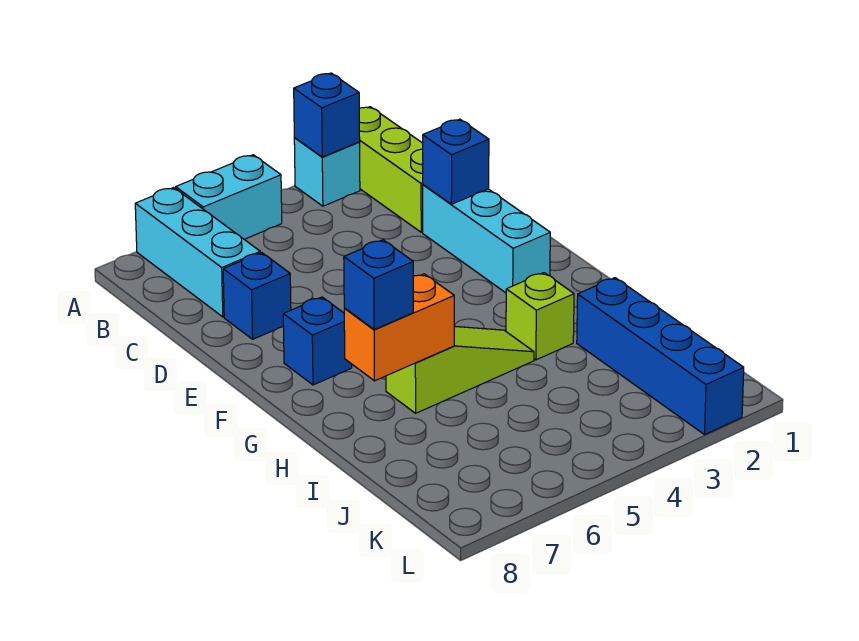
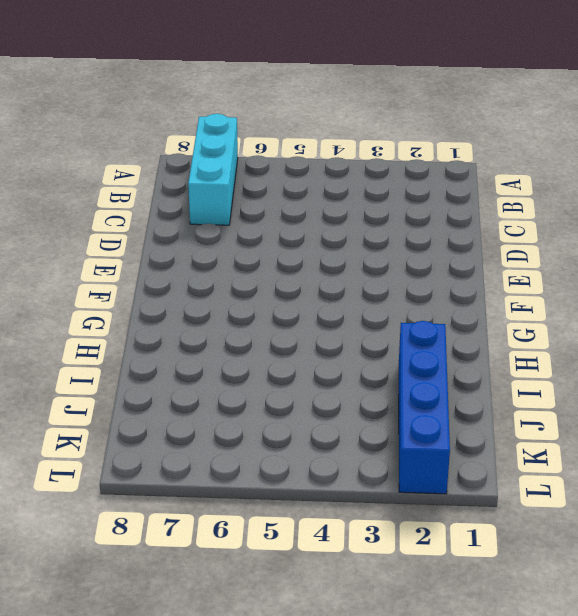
none -> lime brick A2:C2 level 1
none -> cyan brick A3 level 1
none -> cyan brick A5:A6 level 1

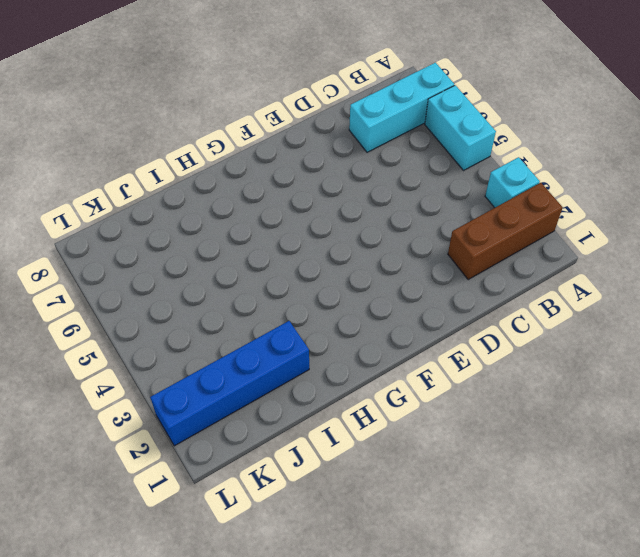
brown brick A2:C2 level 1 -> lime brick A2:C2 level 1
none -> cyan brick D2:F2 level 1
none -> blue brick D7 level 1
none -> blue brick F7 level 1

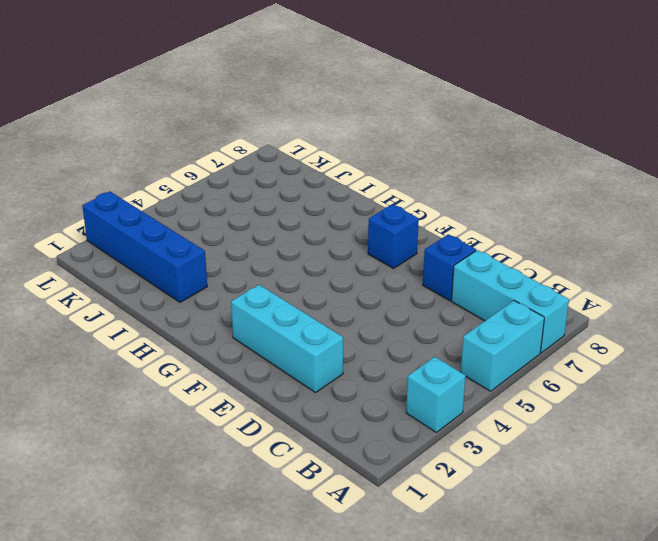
none -> lime brick A2:C2 level 1
none -> lime brick H3 level 1
none -> lime slope H4:H6 level 1 top 6

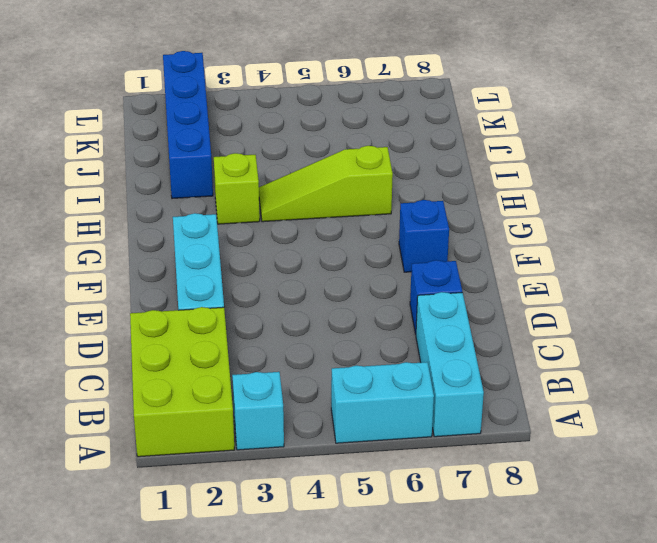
lime brick A1:C2 level 1 -> lime brick A2:C2 level 1
none -> blue brick A3 level 2
none -> blue brick D2 level 2
none -> orange brick H6:H7 level 2

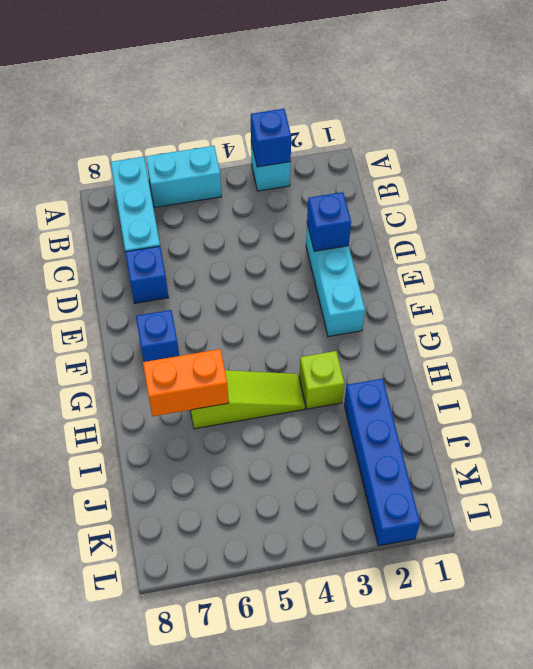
none -> lime brick A2:C2 level 1
none -> blue brick H7 level 3

